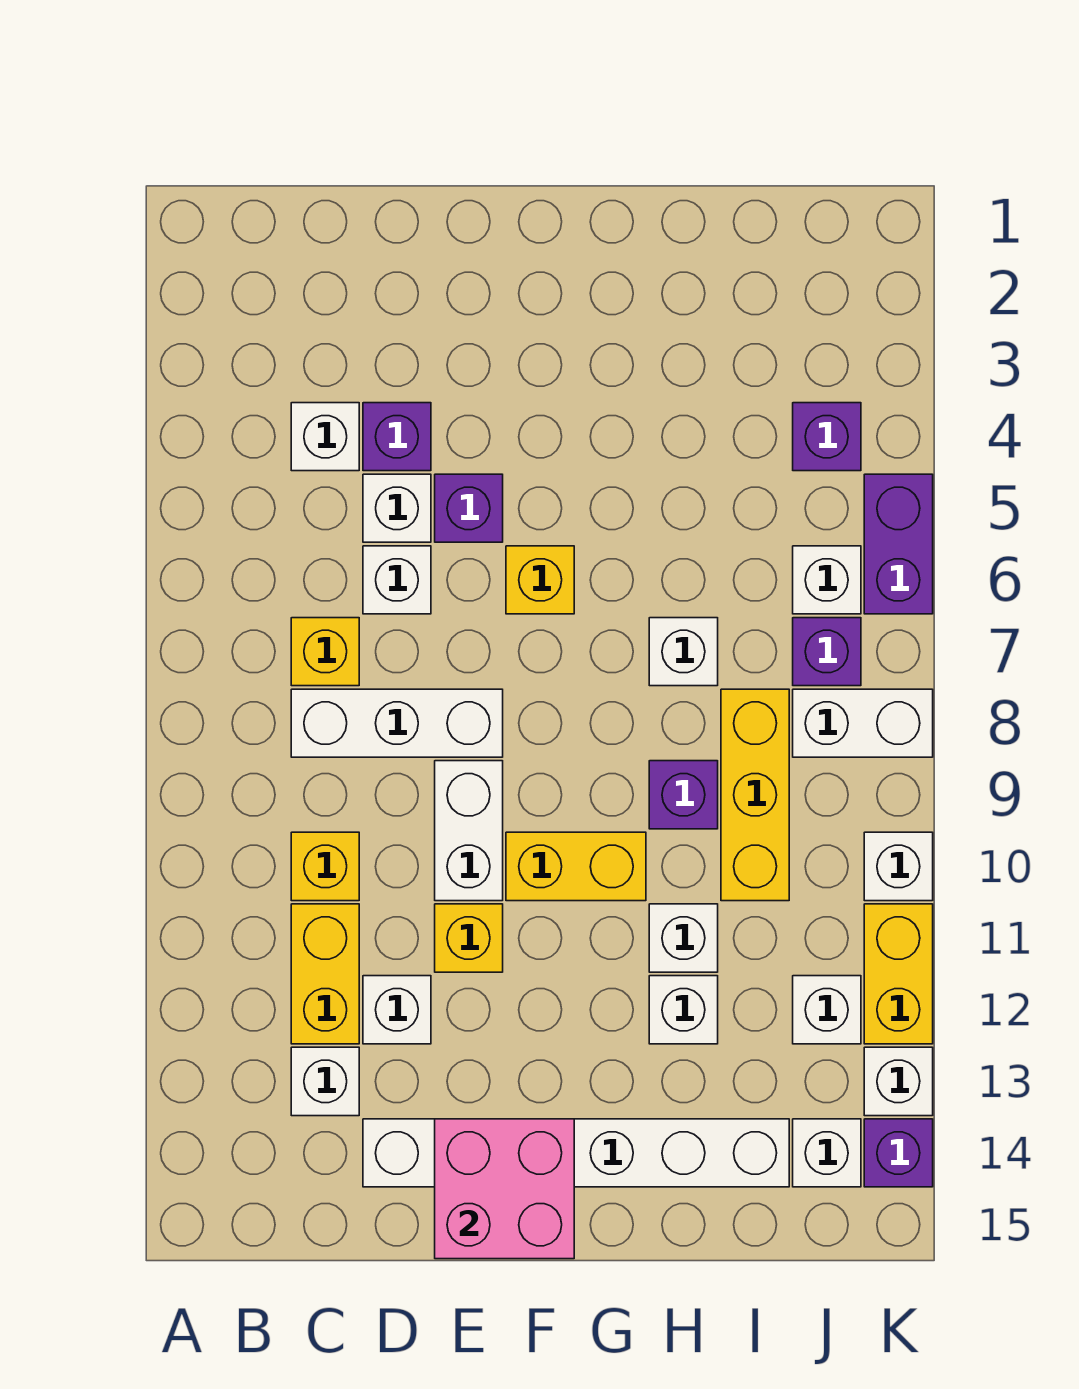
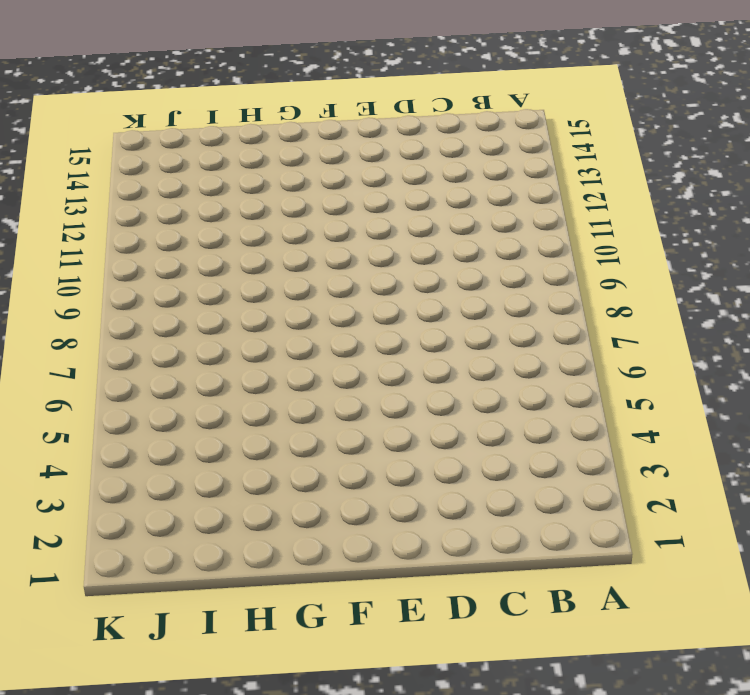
none -> white brick C4 level 1
none -> yellow brick C7 level 1
none -> white brick C8:E8 level 1
none -> yellow brick C10 level 1

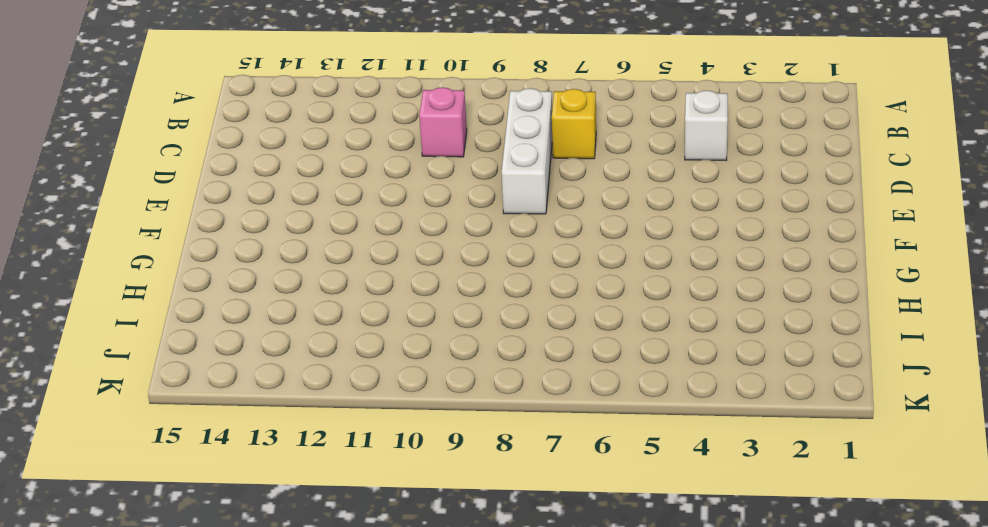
pink brick C10 level 1 -> yellow brick C10 level 1
none -> yellow brick C11:C12 level 1
none -> white brick C13 level 1
none -> purple brick D4 level 1
none -> white brick D5 level 1

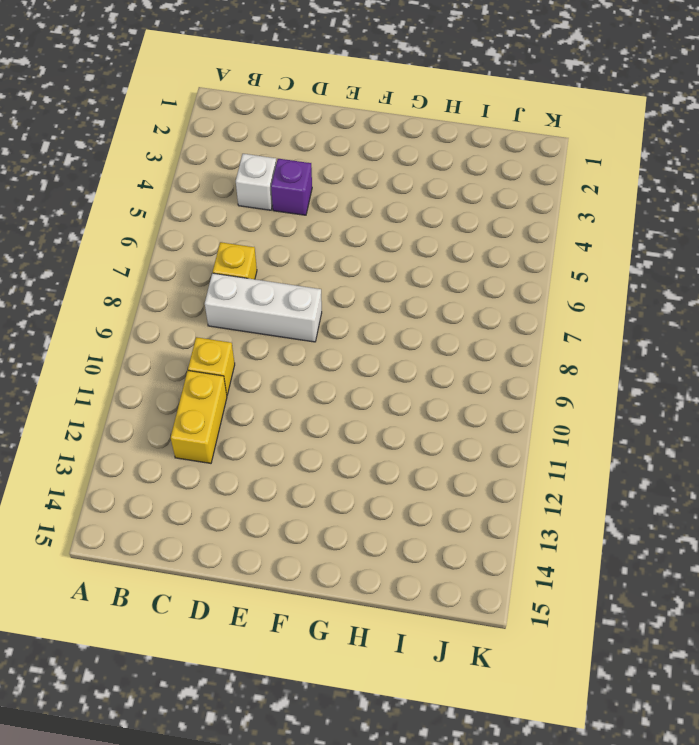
none -> white brick C13 level 1
none -> white brick D5 level 1
none -> white brick D6 level 1
none -> white brick D12 level 1

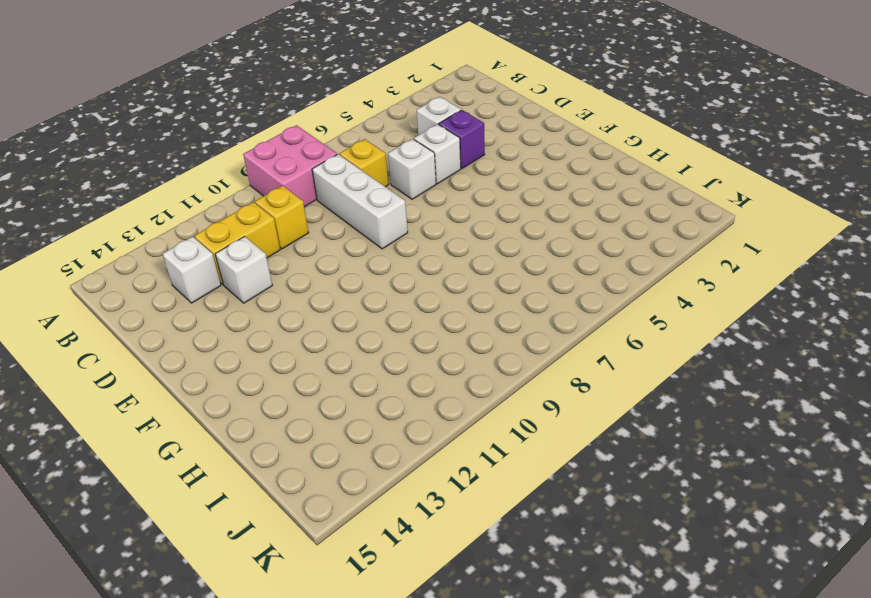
pink brick A8:B9 level 1 -> pink brick E14:F15 level 2
none -> white brick D14:I14 level 1
none -> purple brick E5 level 1
none -> white brick E9:E10 level 1
none -> yellow brick E11 level 1

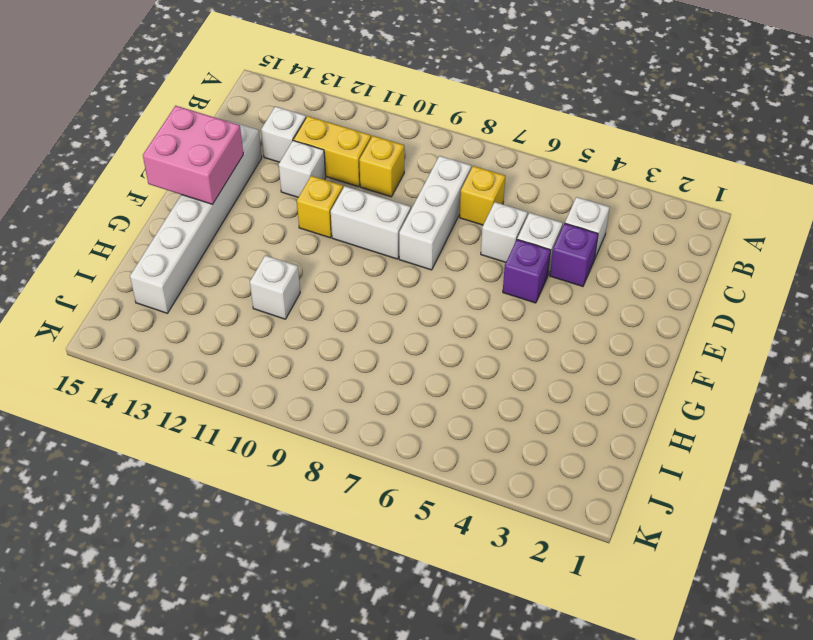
none -> yellow brick F6 level 1
none -> yellow brick F10:G10 level 1
none -> white brick H7 level 1
none -> purple brick H9 level 1

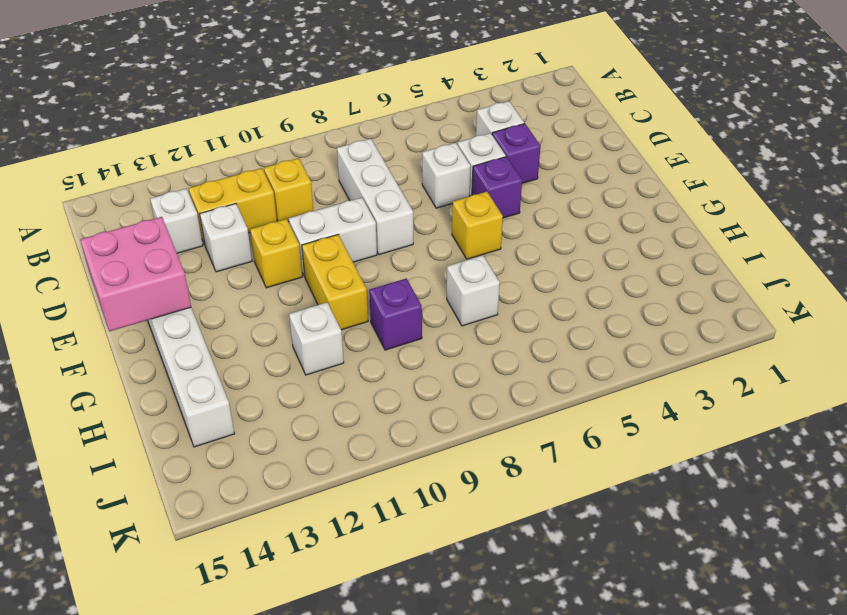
none -> yellow brick C7 level 1
none -> white brick H12 level 1
none -> yellow brick I8:I10 level 1
none -> purple brick J4 level 1

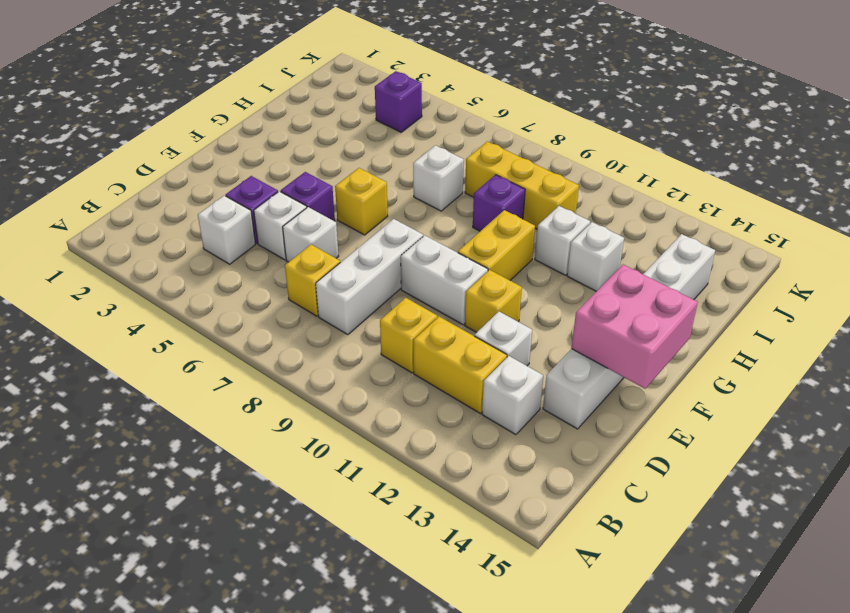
none -> white brick J6 level 1
none -> purple brick J7 level 1
none -> white brick J8:K8 level 1
none -> white brick J12 level 1

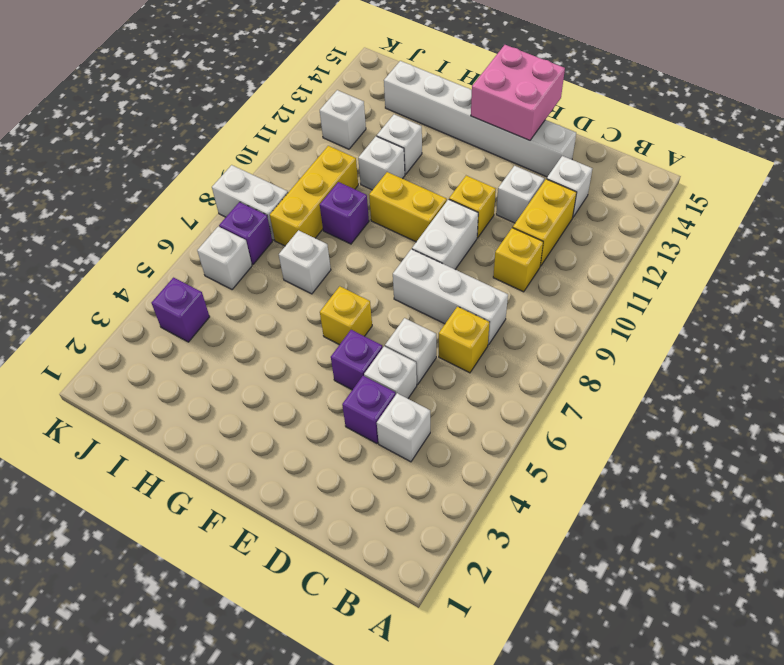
none -> white brick J14 level 1
none -> purple brick K5:K6 level 1
none -> white brick K10 level 1
none -> yellow brick K11:K12 level 1

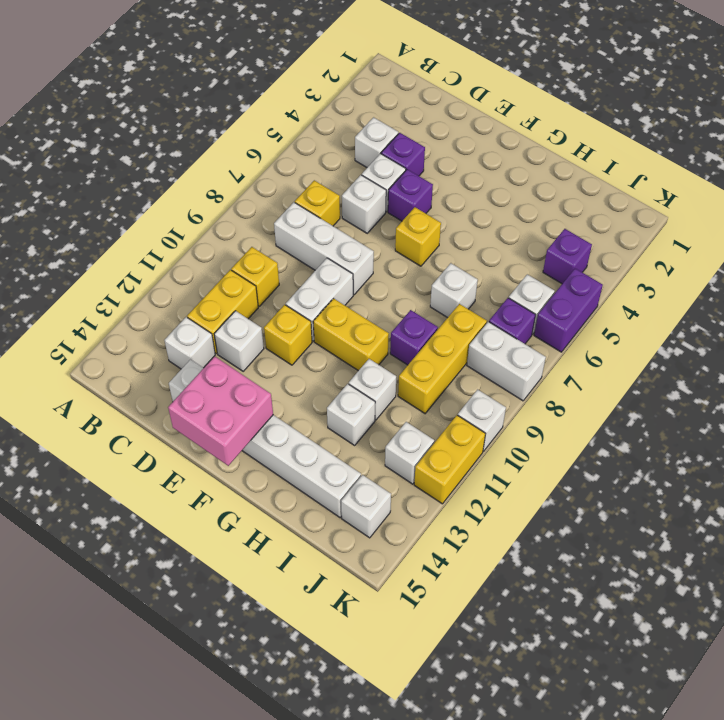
none -> white brick K13 level 1
none -> purple brick K14 level 1

